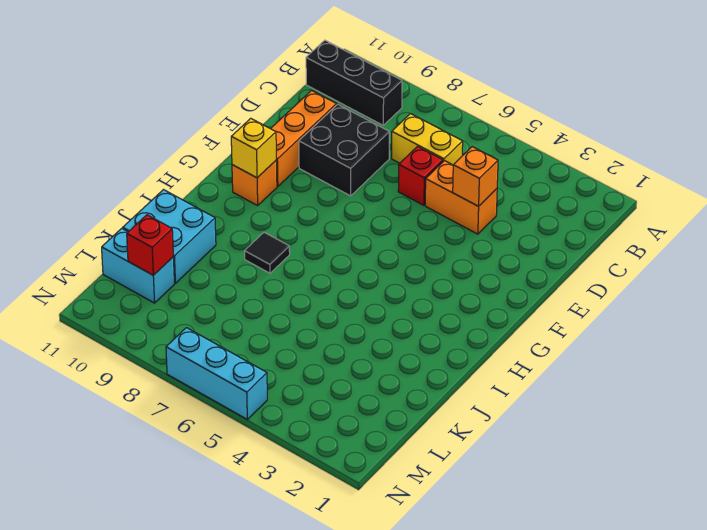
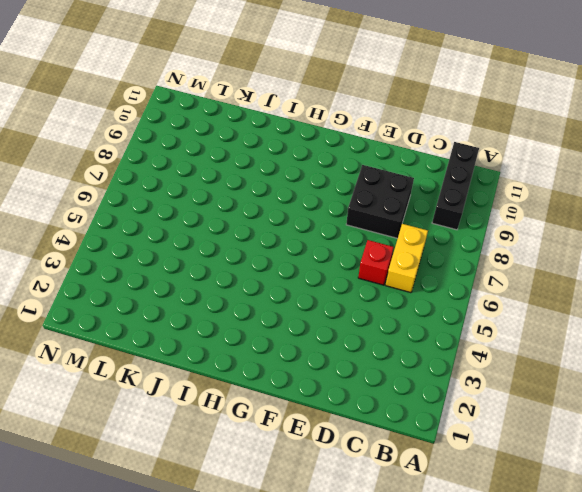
none -> orange brick D4:D5 level 1
none -> orange brick D10:F10 level 1
none -> orange brick G10 level 1

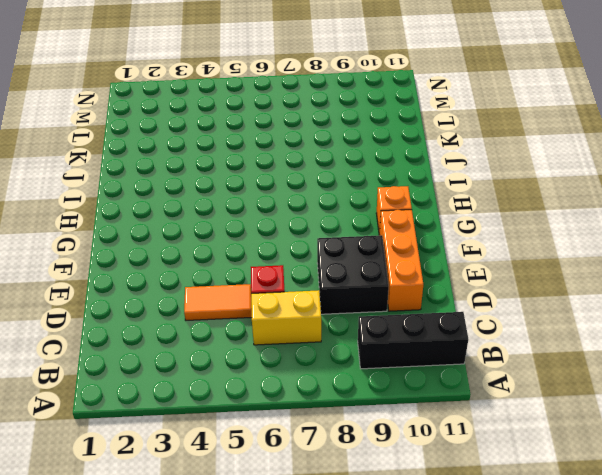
orange tile D4:D5 level 1 -> orange brick D4:D5 level 1
none -> black tile I8 level 1
none -> cyan brick J10:K11 level 1
none -> cyan brick L10:L11 level 1

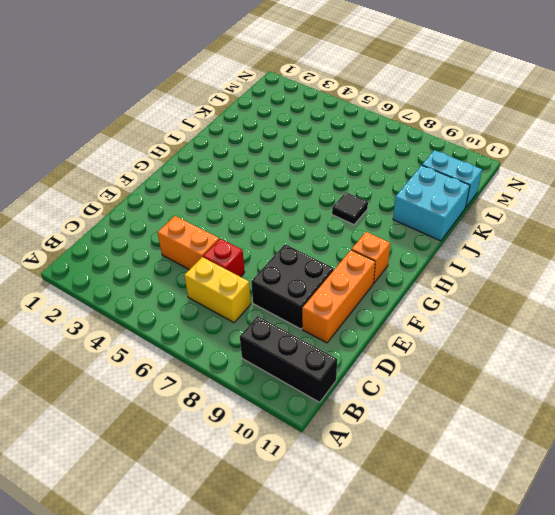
none -> cyan brick N5:N7 level 1
none -> orange brick D4 level 2
none -> yellow brick G10 level 2

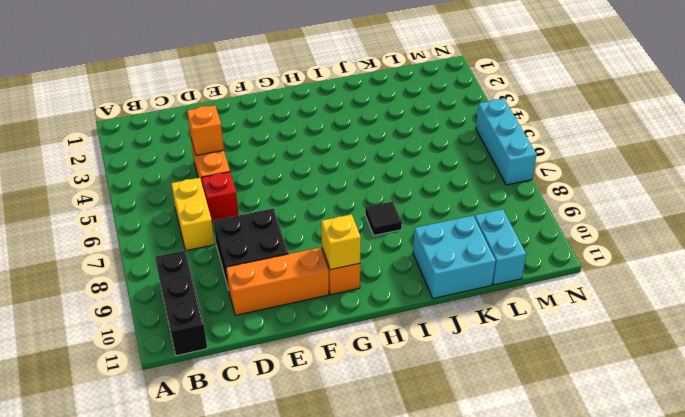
none -> red brick L10 level 2

